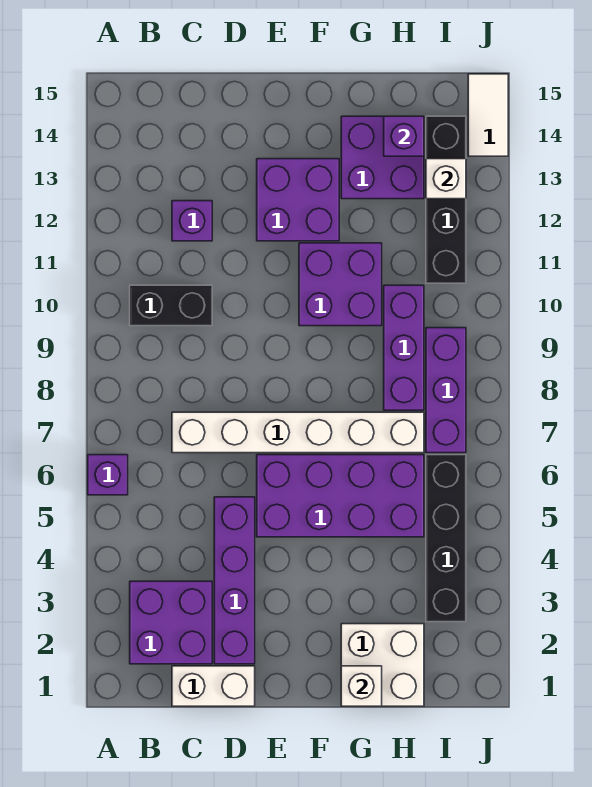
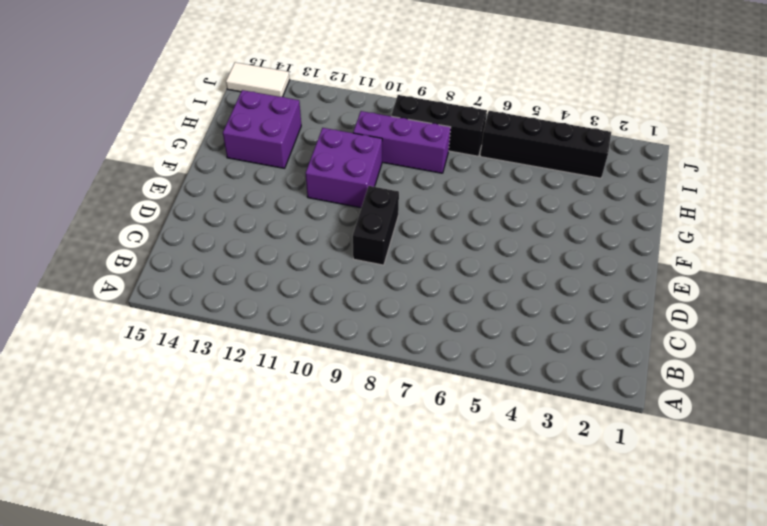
black brick D9:E9 level 1 -> black brick B10:C10 level 1
black brick I7:I9 level 1 -> purple brick I7:I9 level 1
none -> purple brick A6 level 1
none -> purple brick B2:C3 level 1
none -> white brick C1:D1 level 1

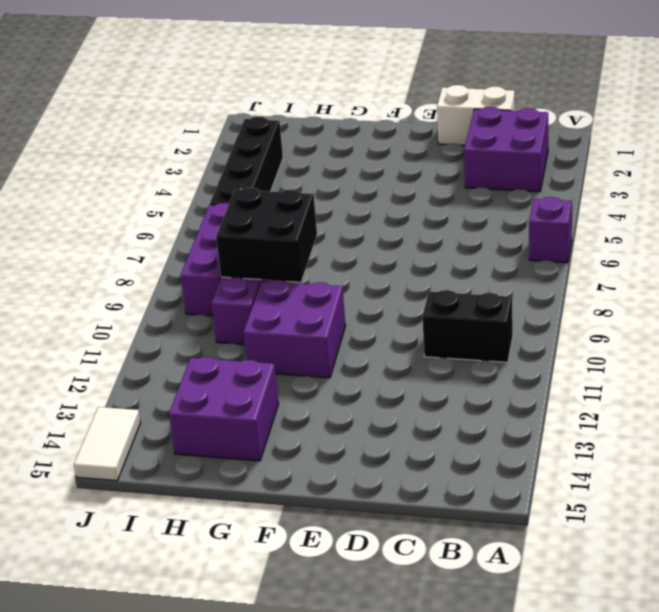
black brick G8:H9 level 2 -> none
none -> white brick C7:H7 level 1
none -> purple brick C12 level 1
none -> purple brick D2:D5 level 1

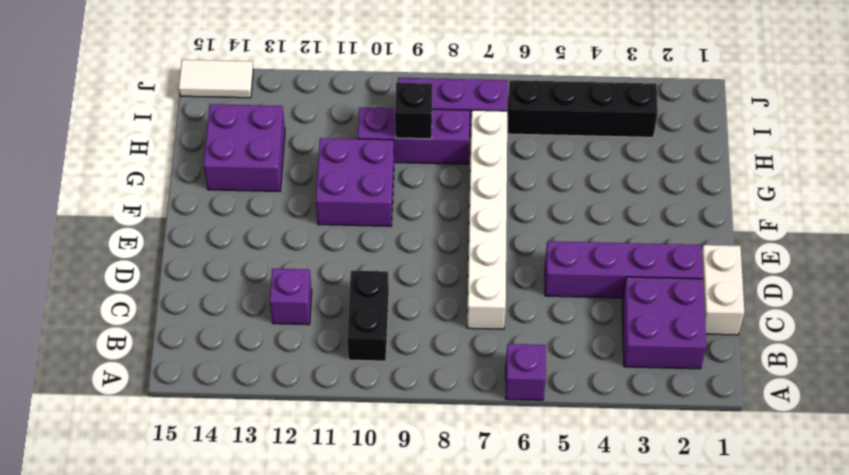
black brick H9 level 2 -> none
none -> purple brick E5:H6 level 1
none -> purple brick E12:F13 level 1
none -> white brick G1:H2 level 1

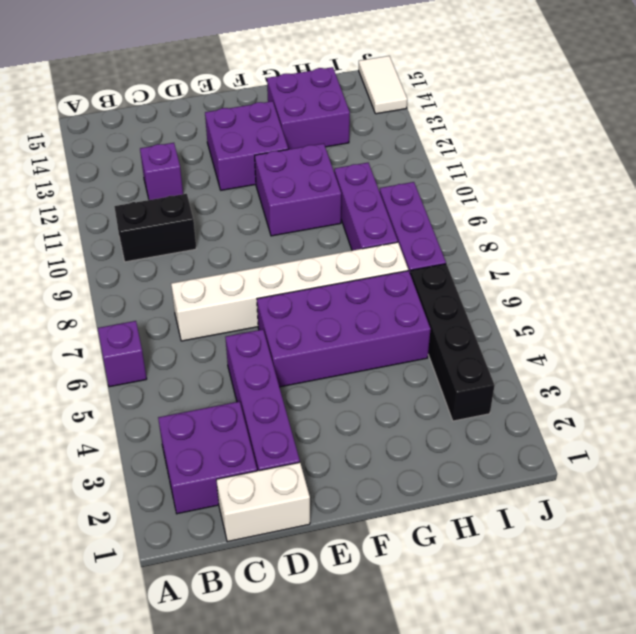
none -> white brick G1:H2 level 1
none -> black brick I11:I14 level 1
none -> white brick G1 level 2

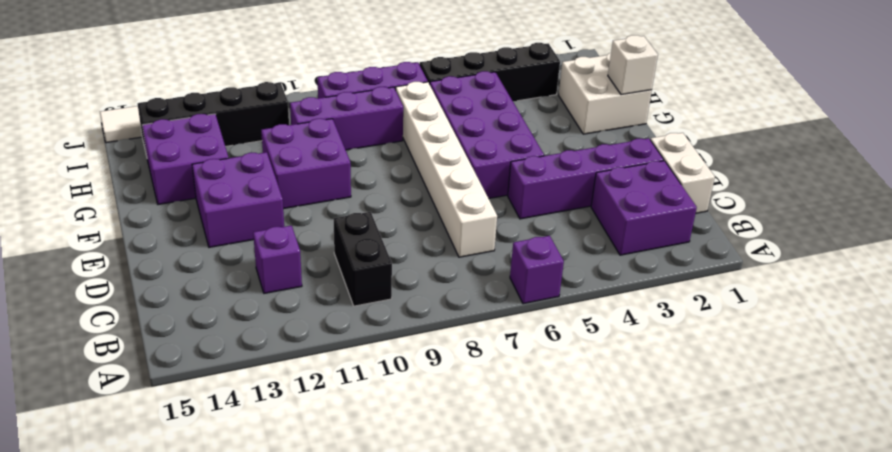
none -> purple brick H14 level 2
none -> white brick I13 level 2

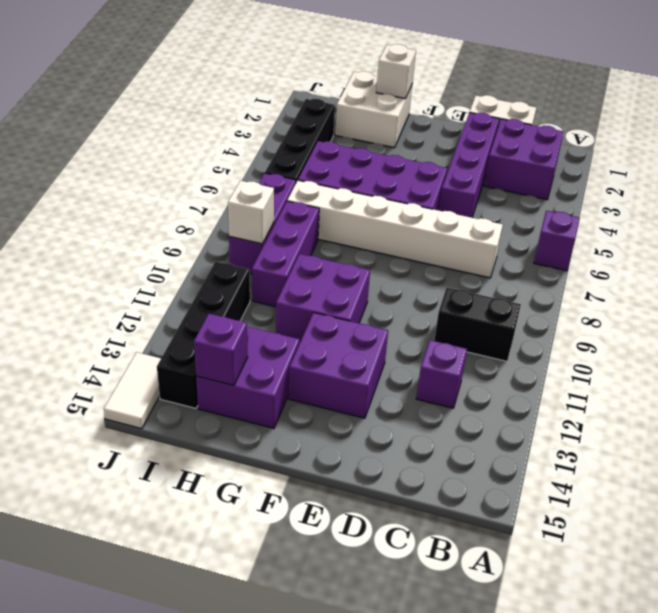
white brick I9 level 2 -> white brick I13 level 2

